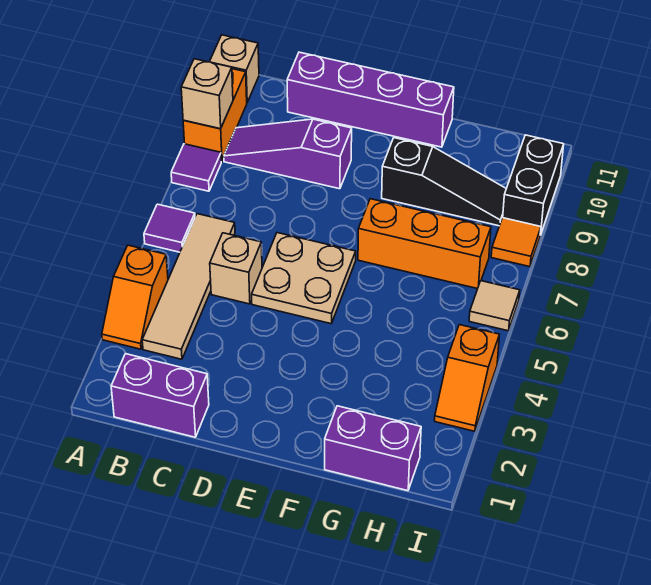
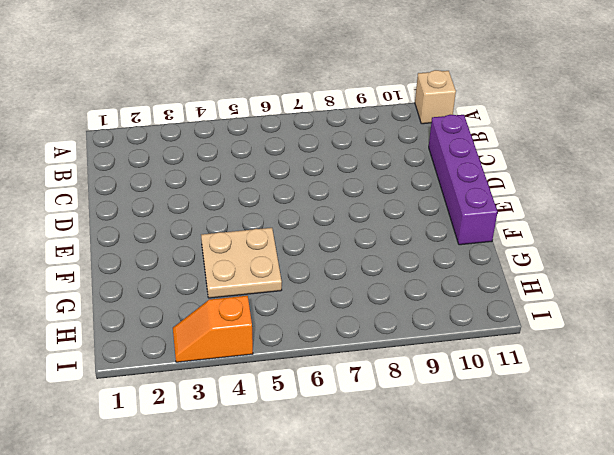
tan plate F4:G5 level 1 -> tan plate D5:E6 level 1
none -> orange slope A3:A4 level 1 top 4
none -> purple tile A6 level 1
none -> purple tile A8 level 1

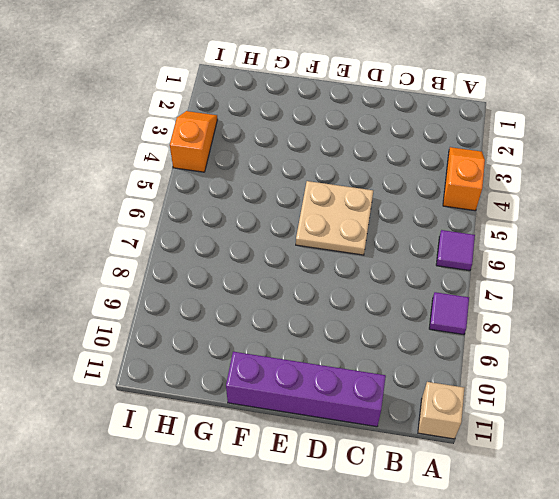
none -> orange brick A9:A10 level 1
none -> purple brick B1:C1 level 1
none -> tan tile B3:B6 level 1

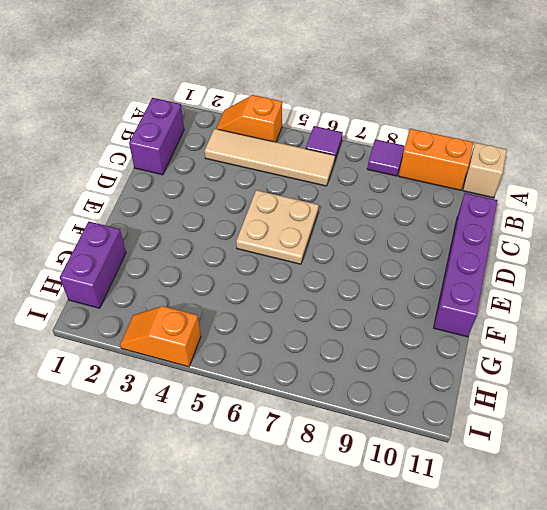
none -> purple slope B9:D9 level 1 top D
none -> tan brick C5 level 1
none -> orange brick F7:H7 level 1

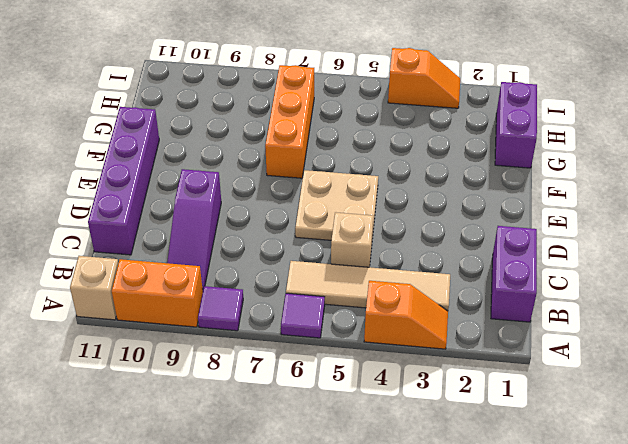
none -> black slope F9:H9 level 1 top F
none -> tan tile I6 level 1
none -> orange tile I8 level 1

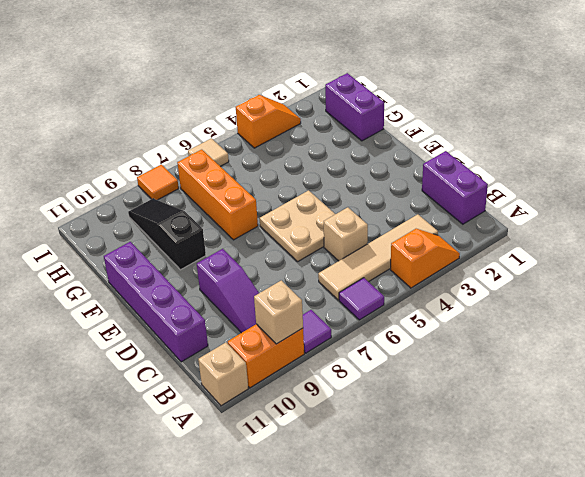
none -> black brick I9:I10 level 1

